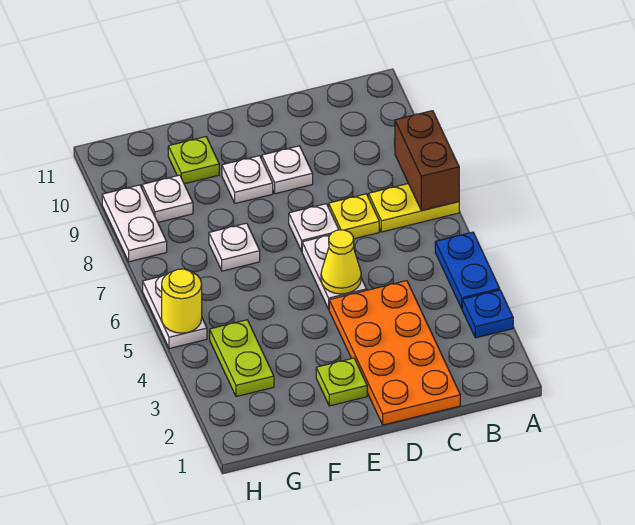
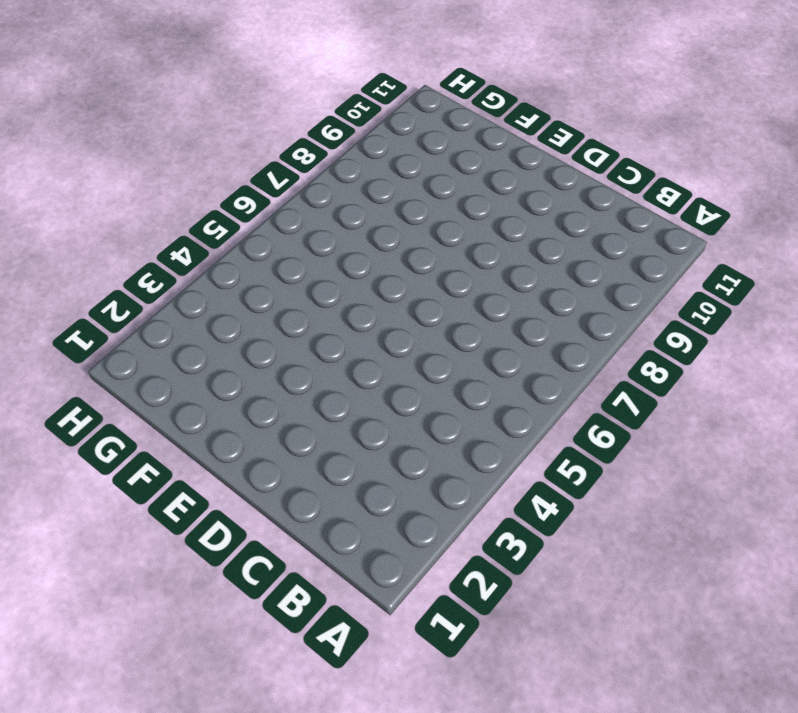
none -> blue plate A3 level 1
none -> blue plate A4:A5 level 1
none -> yellow plate A7:B7 level 1

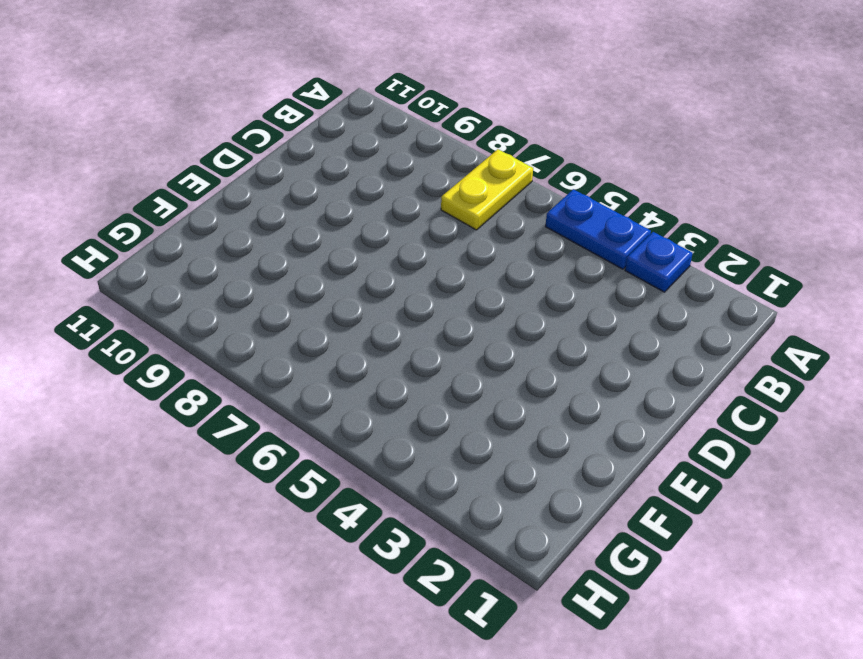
none -> orange plate C1:D4 level 1
none -> yellow plate C7 level 1
none -> white plate D5:D6 level 1

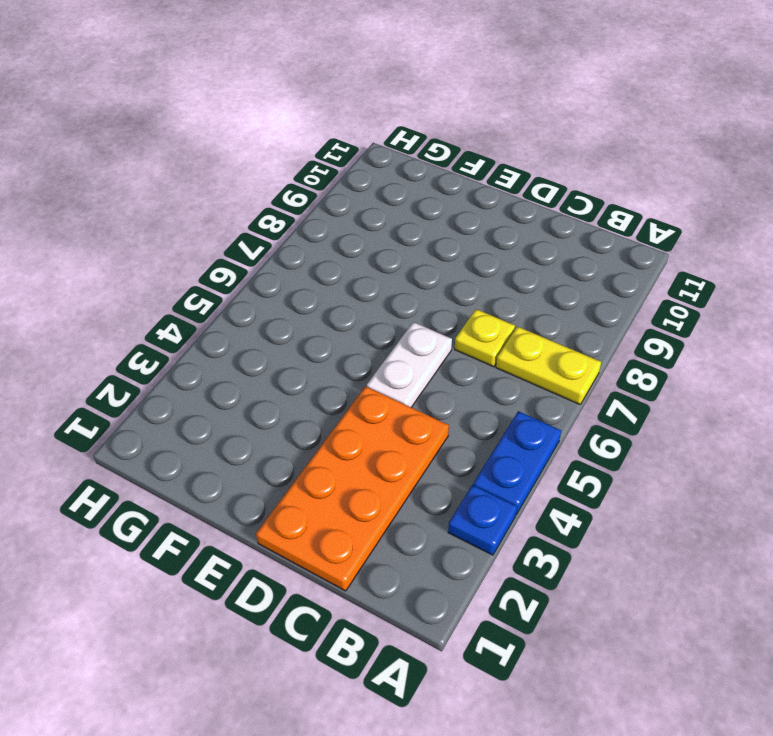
none -> white plate D7 level 1
none -> white plate D9 level 1
none -> lime plate E2 level 1

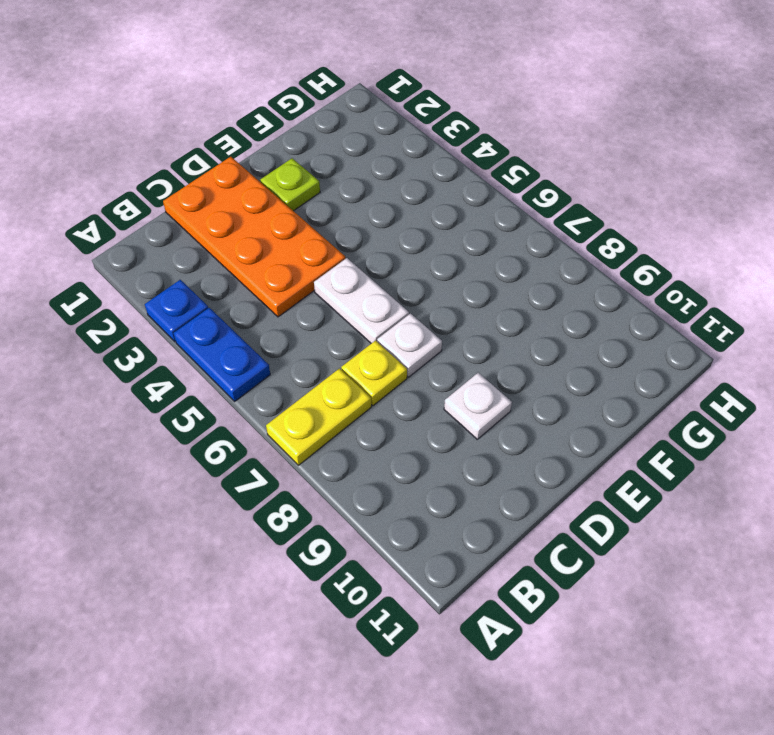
none -> white plate E9 level 1
none -> white plate F7 level 1
none -> lime plate F10 level 1

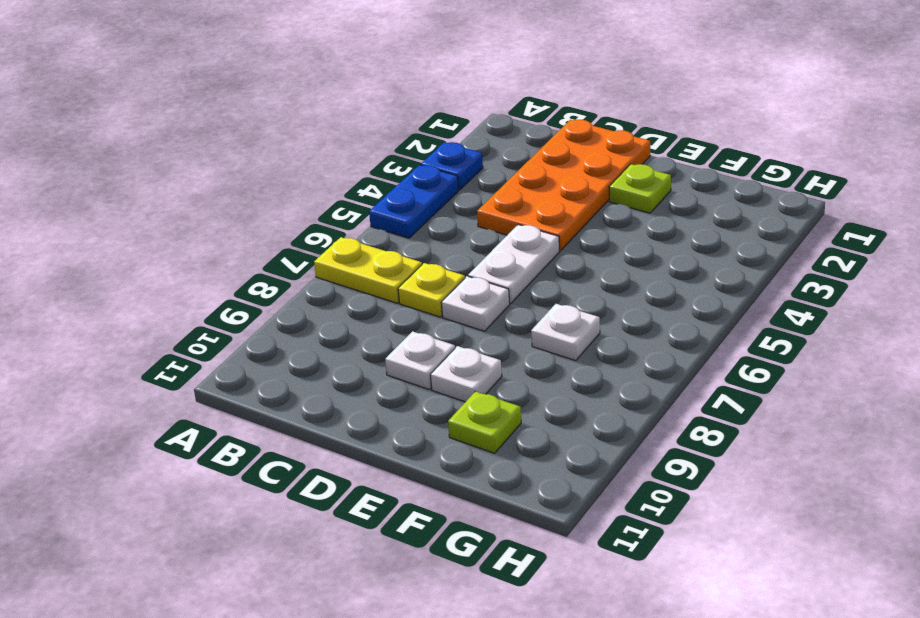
none -> lime plate G3:G4 level 1
none -> white plate G9 level 1
none -> white plate H5:H6 level 1

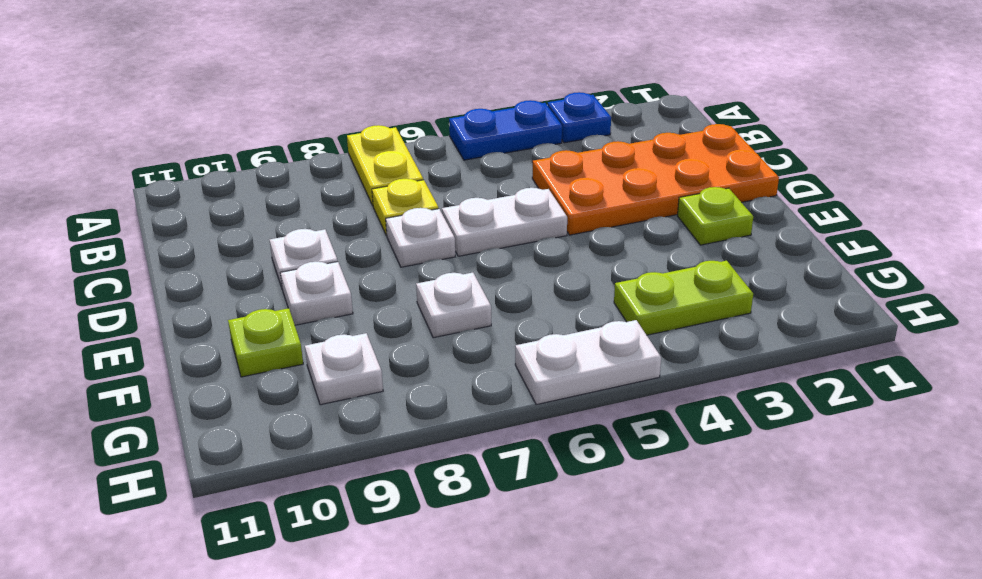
none -> white plate H8:H9 level 1
none -> brown brick A7:A8 level 2
none -> yellow cone D5 level 2

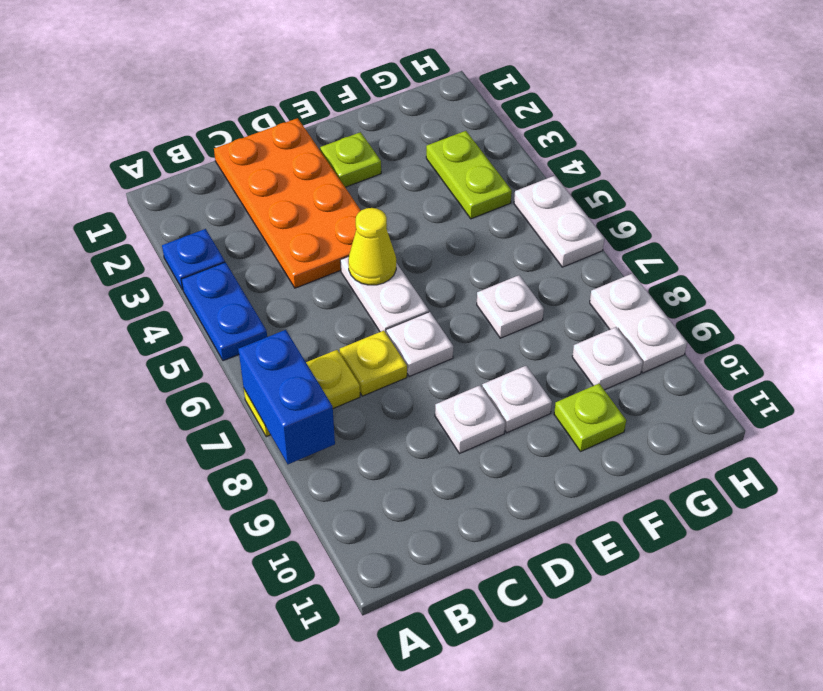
blue brick A7:A8 level 2 -> brown brick A7:A8 level 2
none -> yellow round brick H5 level 2

